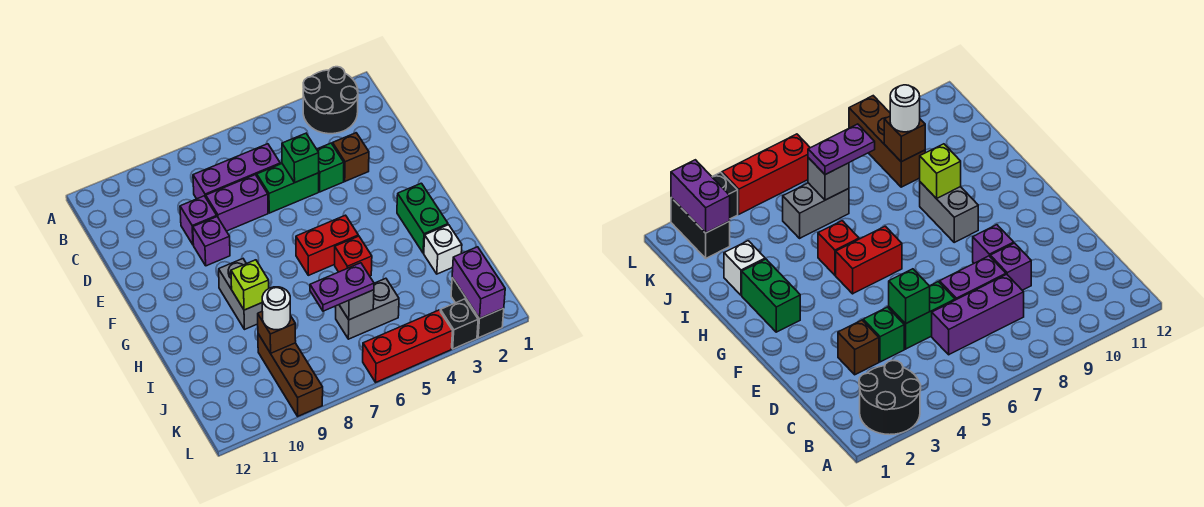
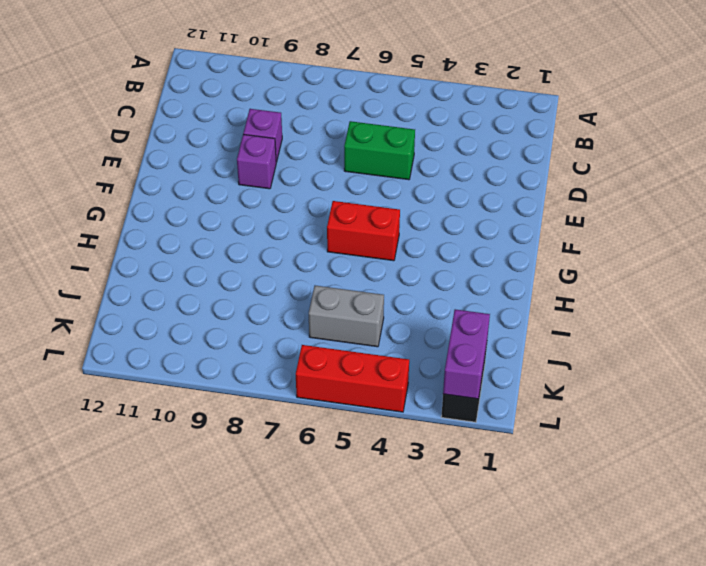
none -> black round brick A2:B3 level 1
none -> purple brick C6:C8 level 1
none -> brown brick D3 level 1

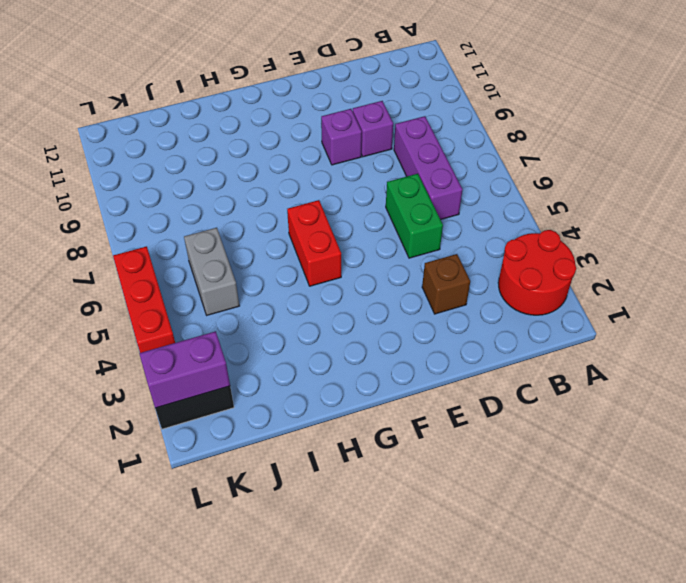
red round brick A2:B3 level 1 -> black round brick A2:B3 level 1
none -> green brick D4 level 1
none -> purple brick D7:D8 level 1
none -> green brick G2:H2 level 1

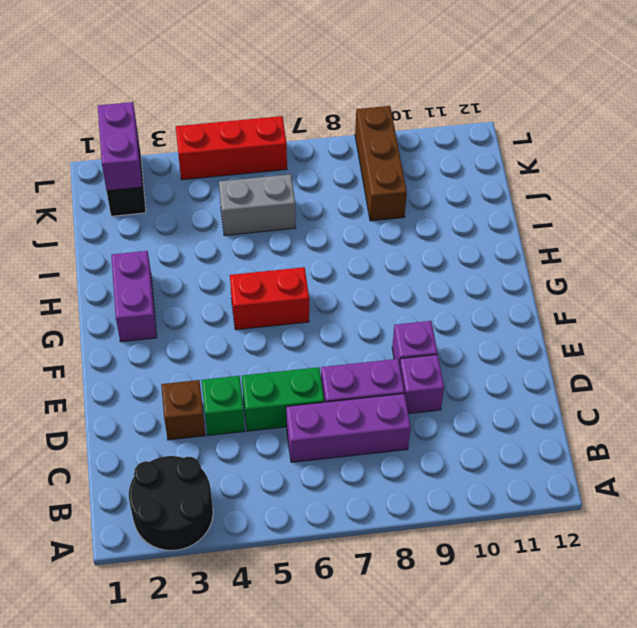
purple brick G2:H2 level 1 -> green brick G2:H2 level 1
none -> grey brick G9:H9 level 1
none -> red brick H5 level 1
none -> white brick I2 level 1

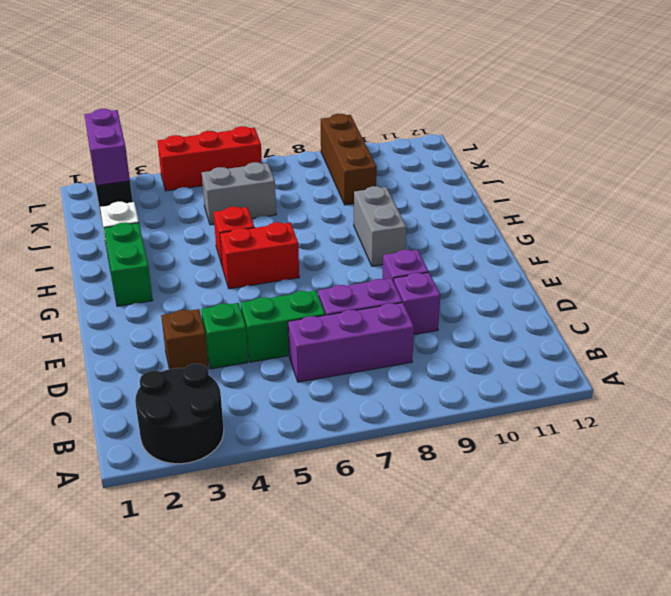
none -> black brick L3 level 1
none -> green brick D5 level 2
none -> lime brick H9 level 2

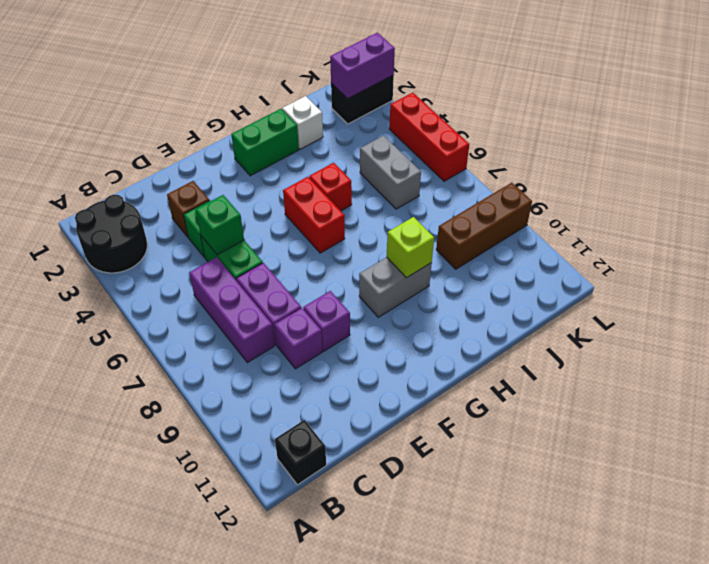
black brick B12 level 1 -> black brick L3 level 1
none -> grey brick J6 level 2
none -> brown brick J9 level 2
none -> purple plate J6:J7 level 3

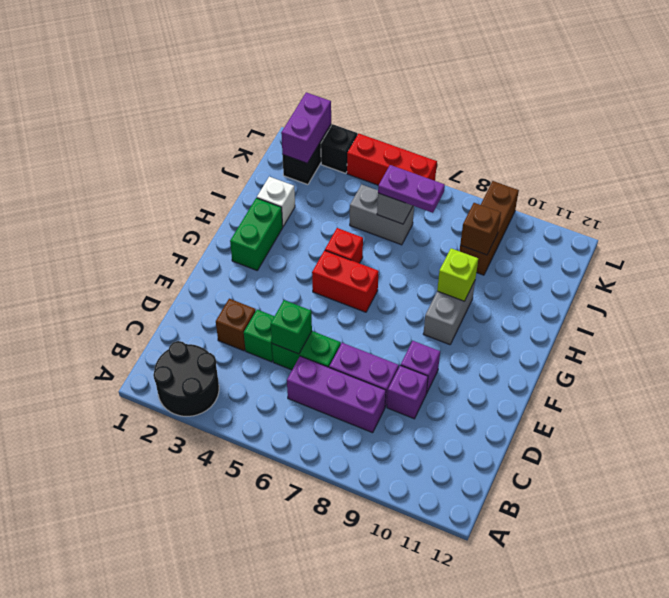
none -> white round brick J9 level 3

